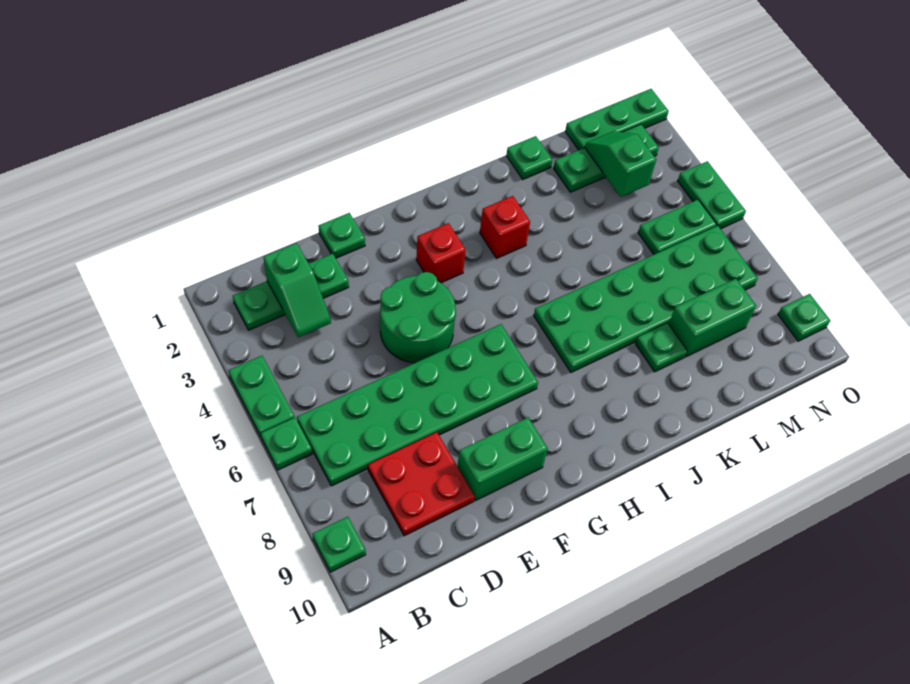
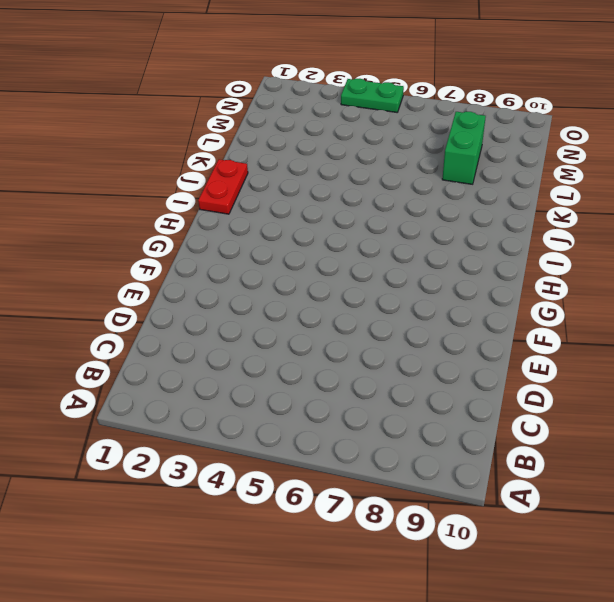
red plate I1:J1 level 1 -> none
none -> green plate A4:A5 level 1
none -> green plate A6 level 1
none -> green plate A9 level 1

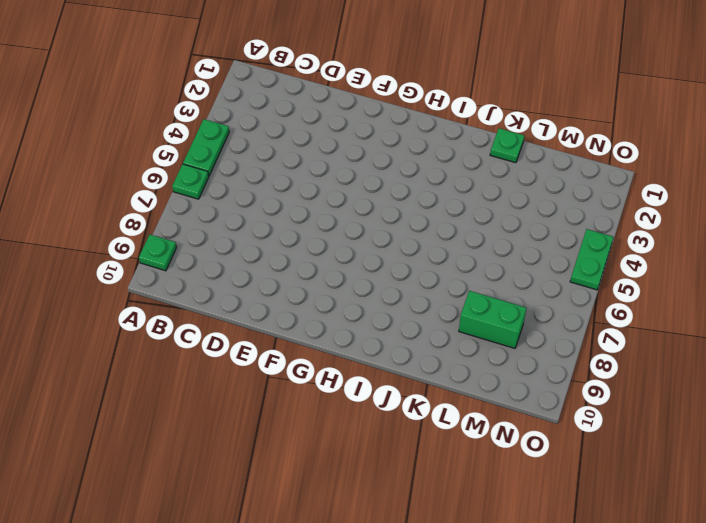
none -> green plate B2:D2 level 1
none -> green plate B6:G7 level 1
none -> red plate C8:D9 level 1

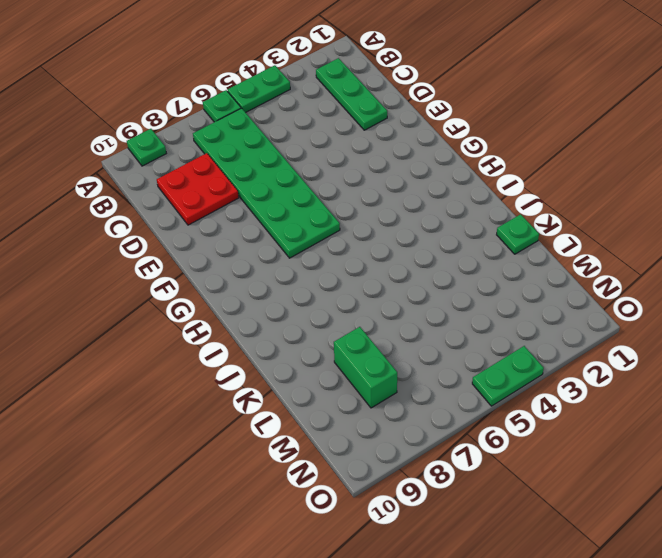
none -> green plate E1 level 1
none -> green round brick E4:F5 level 1
none -> green brick E9:F9 level 1

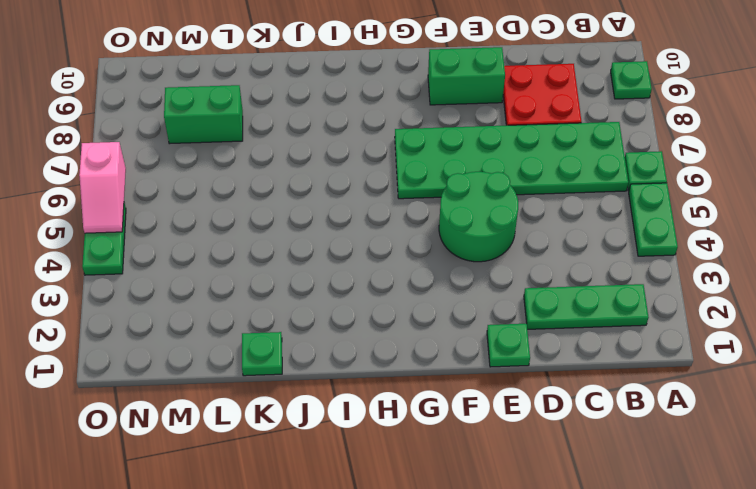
pink slope O5:O6 level 2 top 6 -> none
none -> red brick G3 level 1
none -> red brick I3 level 1
none -> green plate I6:N7 level 1

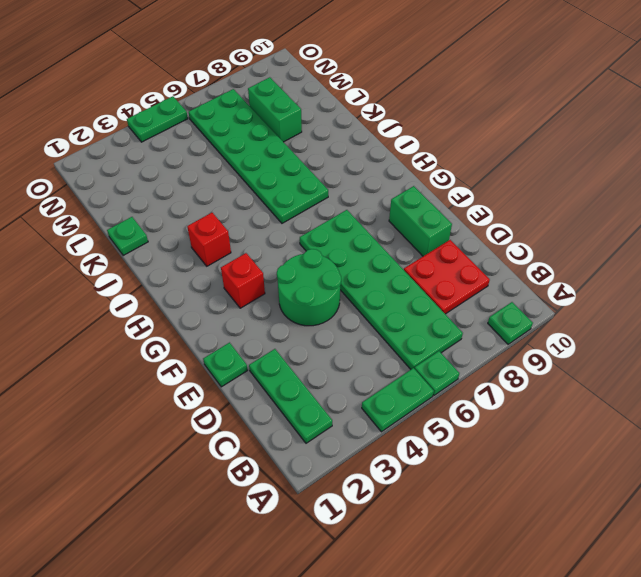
none -> green plate K8 level 1
none -> green plate L2:N2 level 1
none -> green plate M1:O1 level 1

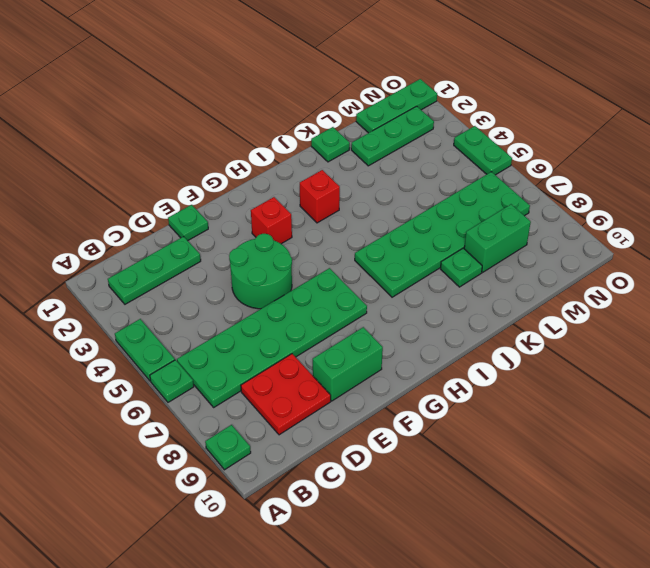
none -> green plate M5:N5 level 1
none -> green plate O9 level 1
none -> green slope C2:C3 level 2 top 2

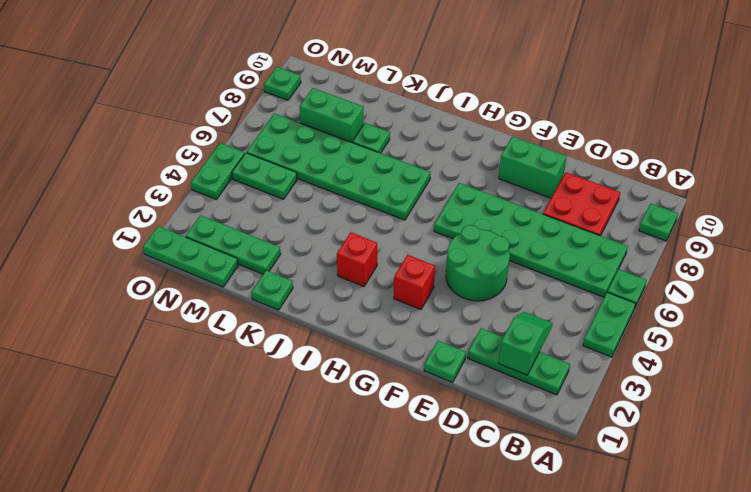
none -> green slope M2:M3 level 2 top 3

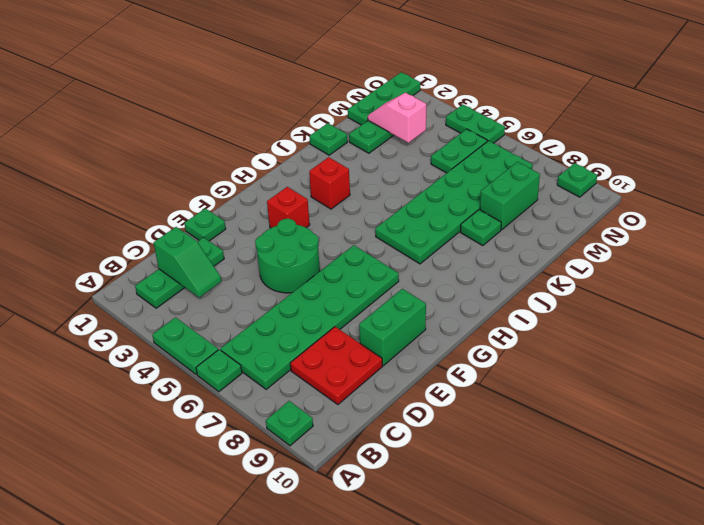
pink slope M2:M3 level 2 top 3 -> green slope M2:M3 level 2 top 3

